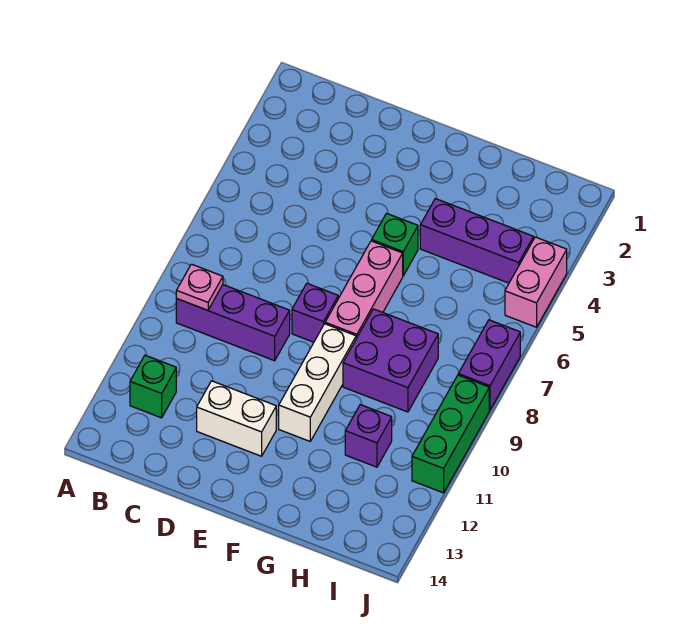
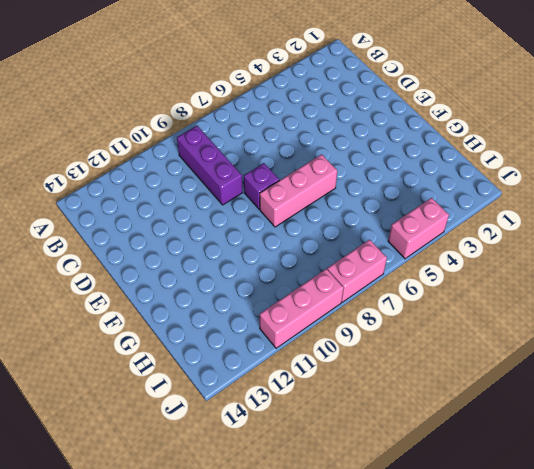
pink brick J7:J8 level 1 -> purple brick J7:J8 level 1
pink brick J9:J11 level 1 -> green brick J9:J11 level 1
none -> green brick B12 level 1
none -> white brick D12:E12 level 1
none -> green brick F5 level 1

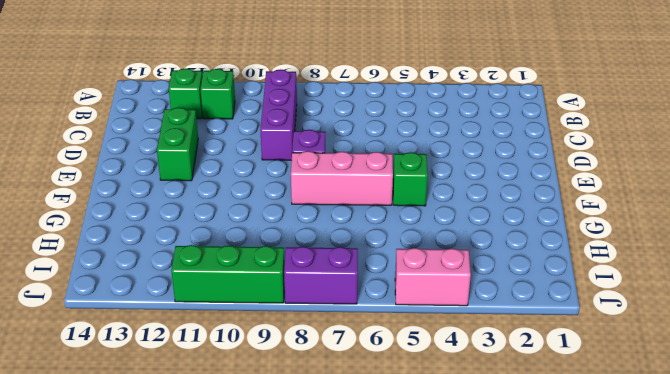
green brick B11 level 1 -> none
green brick D12:E12 level 1 -> white brick D12:E12 level 1
none -> white brick F9:F11 level 1
none -> purple brick G4:I4 level 1
none -> purple brick G8:H9 level 1

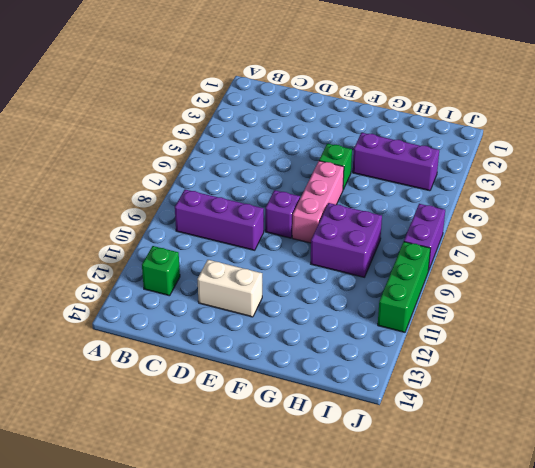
none -> white brick F9:F11 level 1
none -> purple brick H11 level 1
none -> pink brick J4:J5 level 1

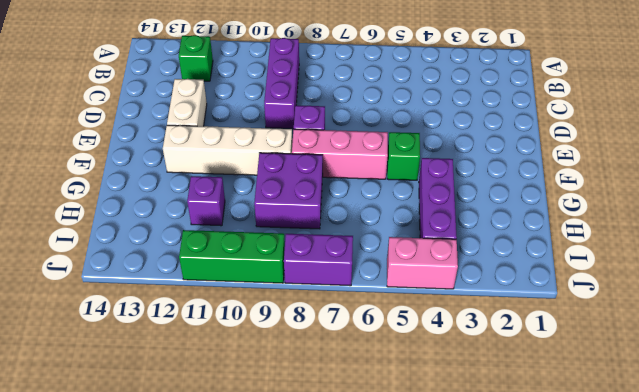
white brick F9:F12 level 1 -> white brick F9:F11 level 1
none -> pink plate B9 level 2

